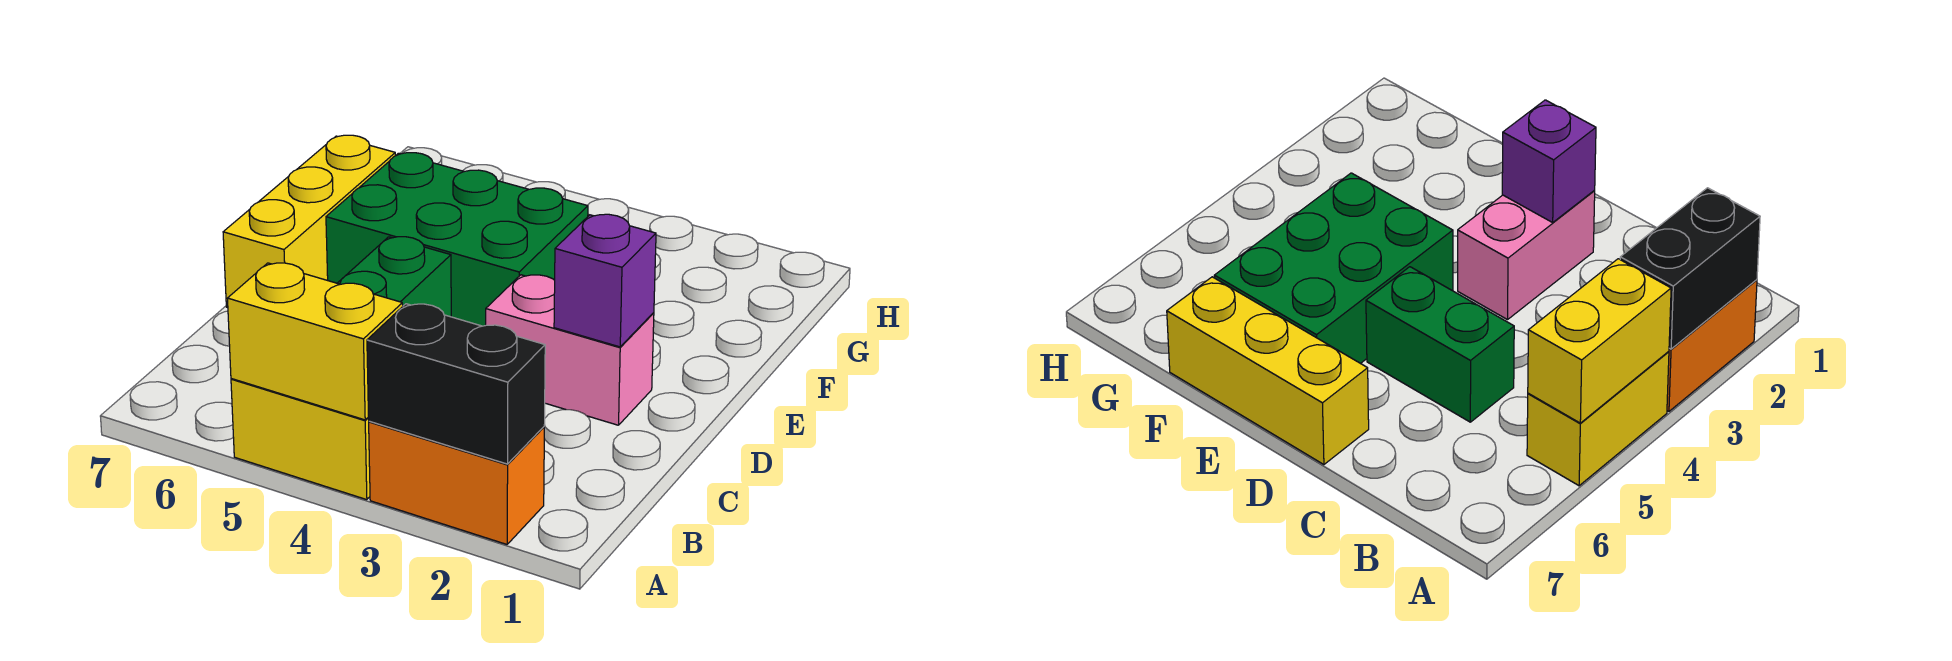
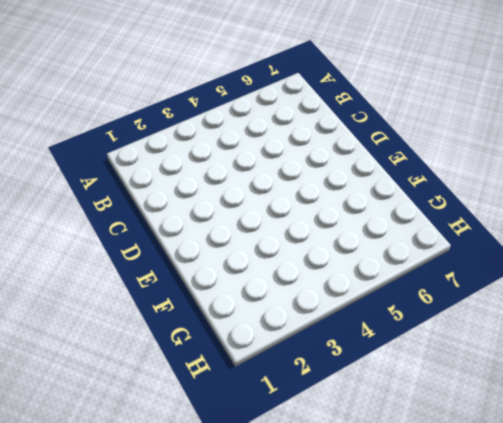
none -> orange brick A2:A3 level 1
none -> yellow brick A4:A5 level 1

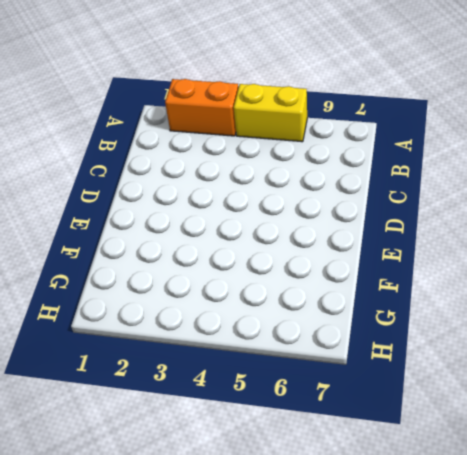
none -> green brick C5:D5 level 1
none -> pink brick D2:D3 level 1

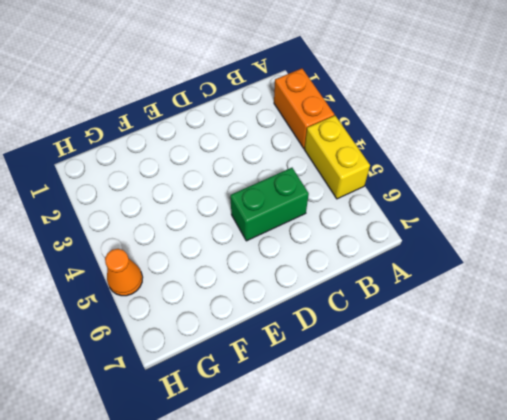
orange cone H5 level 1 -> none
none -> pink brick D2:D3 level 1
none -> yellow brick D7:F7 level 1

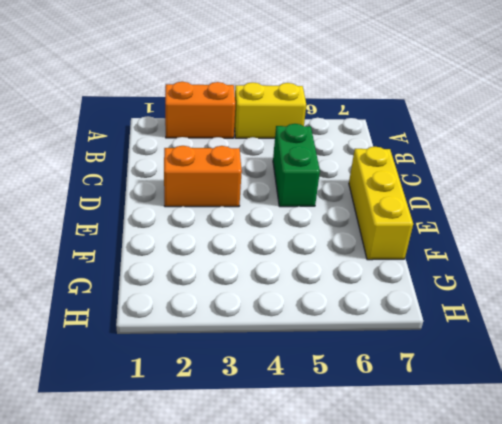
orange brick D2:D3 level 1 -> pink brick D2:D3 level 1
none -> green brick E4:F6 level 1
none -> black brick A2:A3 level 2

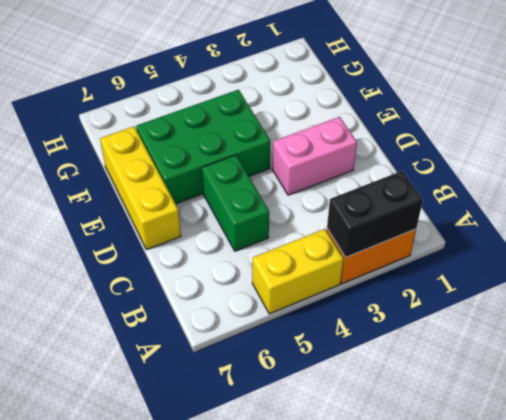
none -> yellow brick A4:A5 level 2
none -> purple brick D2 level 2

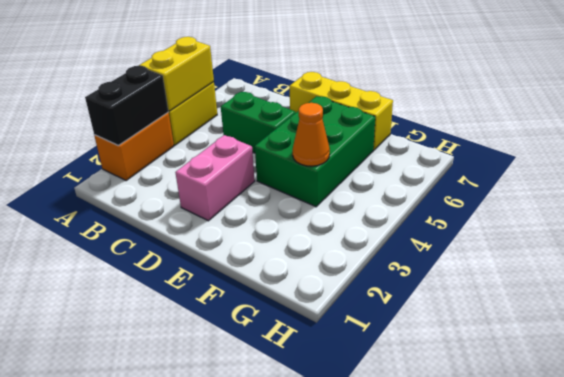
orange cone F4 level 2 -> none
none -> purple brick D2 level 2

